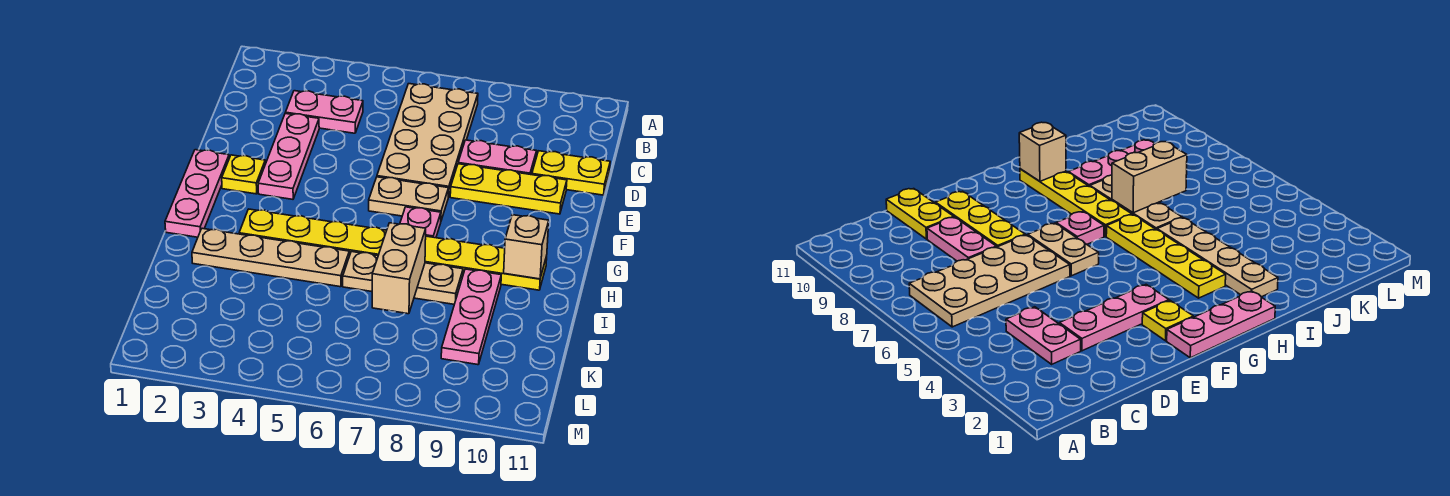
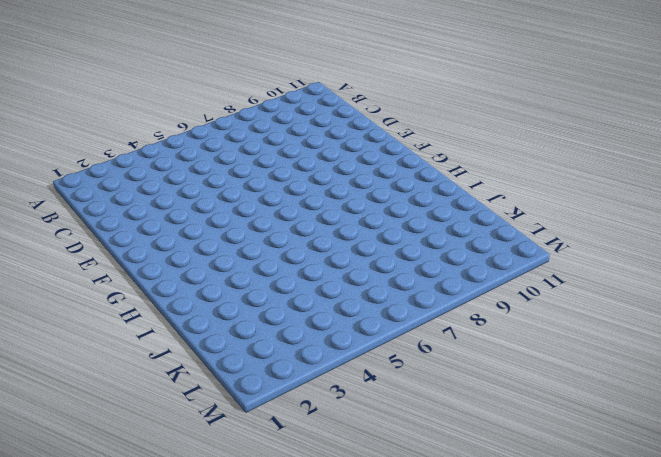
none -> tan plate B6:E7 level 1
none -> pink plate C3:C4 level 1
none -> pink plate D3:F3 level 1

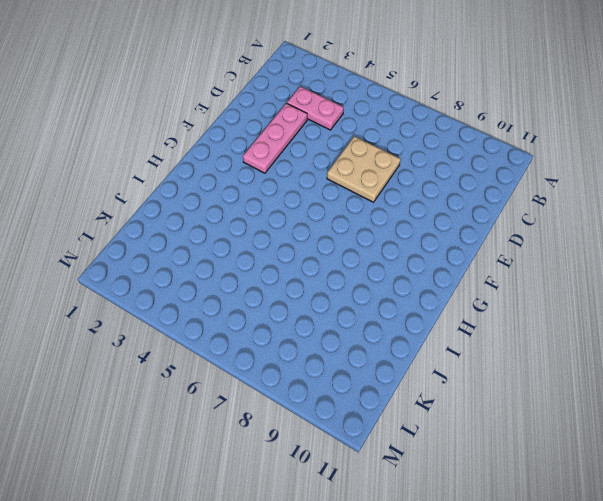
tan plate D6:E7 level 1 -> tan plate B6:E7 level 1
none -> pink plate D8:D9 level 1
none -> yellow plate D10:D11 level 1
none -> yellow plate E8:E10 level 1

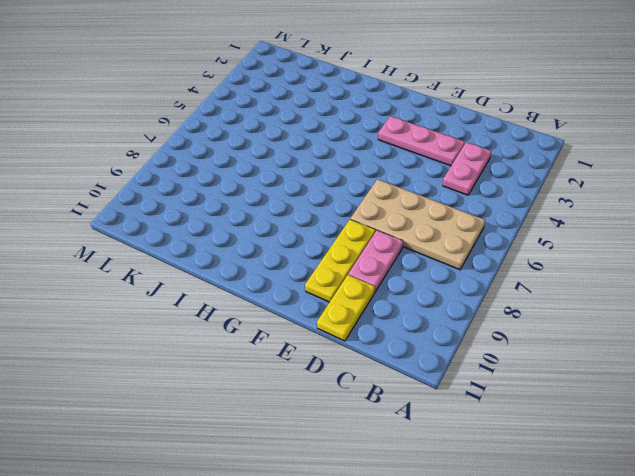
none -> pink plate F1:H1 level 1
none -> yellow plate F2 level 1
none -> tan plate F6:F7 level 1

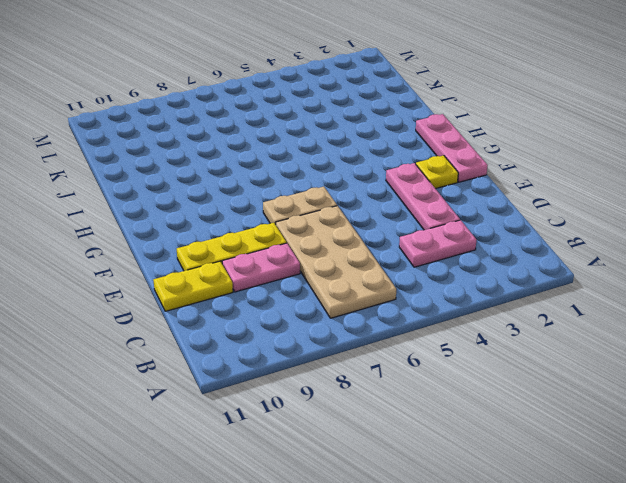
none -> pink plate G7 level 1
none -> yellow plate H3:H6 level 1
none -> yellow plate H7:H10 level 1

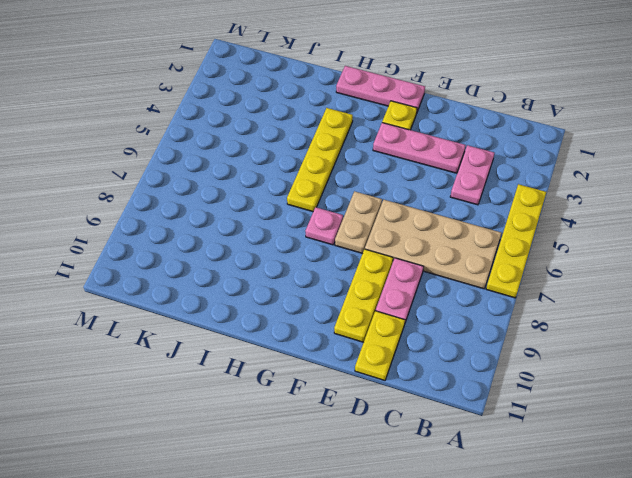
yellow plate A4:A7 level 1 -> yellow plate H7:H10 level 1
none -> tan plate I2:I5 level 1
none -> tan plate I6:I8 level 1
none -> pink plate I9:K9 level 1

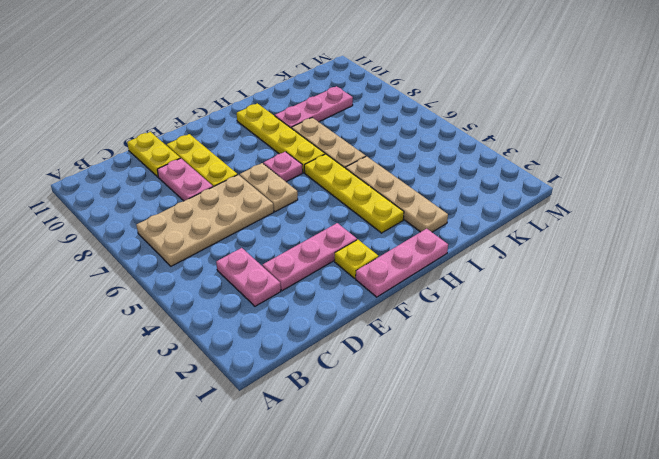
none -> tan brick H10 level 2
none -> tan brick I7:J7 level 2

